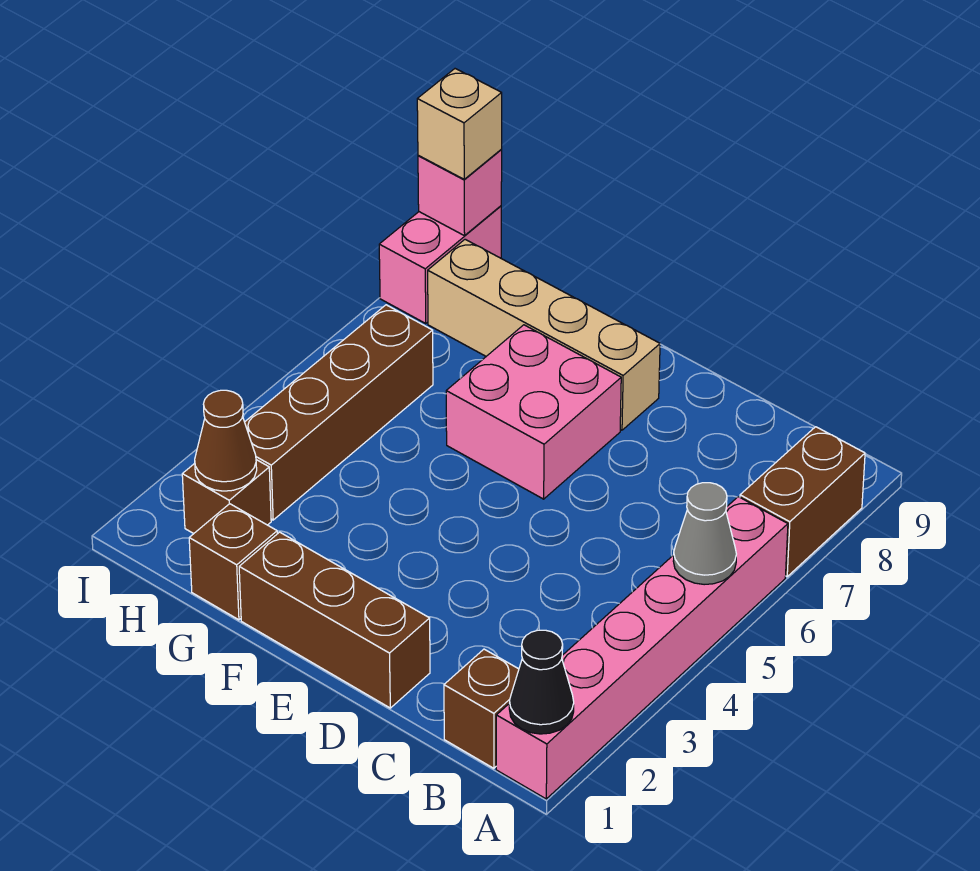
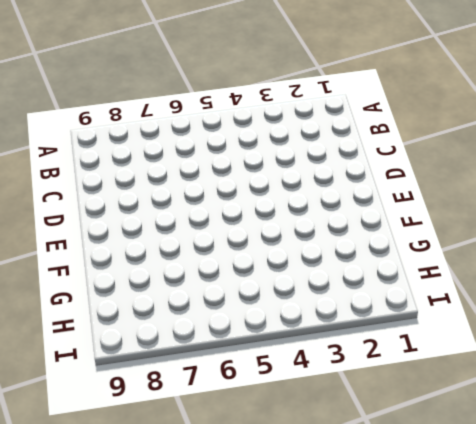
none -> pink brick A1:A6 level 1
none -> brown brick A7:A8 level 1
none -> brown brick B1 level 1

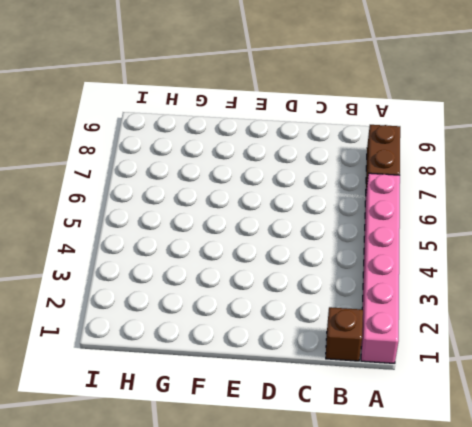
none -> brown brick D1:F1 level 1
none -> pink brick E6:F7 level 1
none -> tan brick E8:H8 level 1

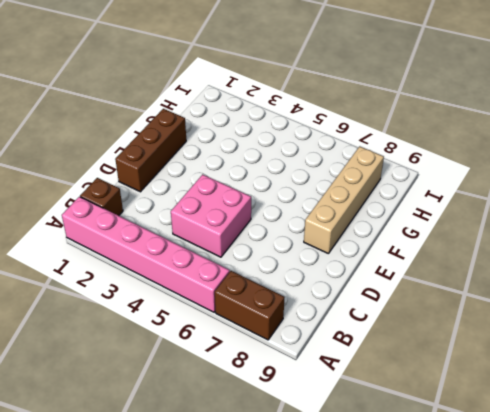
pink brick C4:D5 level 1 -> pink brick E6:F7 level 1
none -> brown brick G1 level 1
none -> brown brick H2 level 1
none -> brown brick H3:H6 level 1

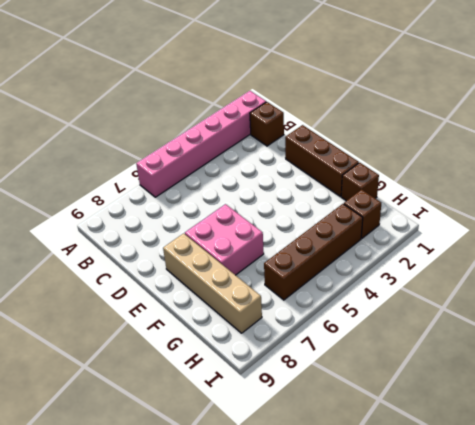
none -> brown brick A7:A8 level 1
none -> pink brick I8:I9 level 1
none -> black cone A1 level 2

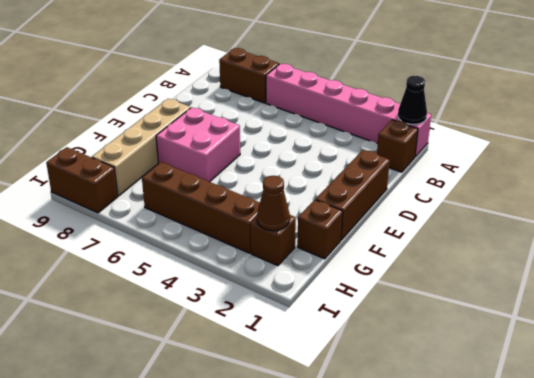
brown brick I8:I9 level 1 -> pink brick I8:I9 level 1
none -> grey cone A5 level 2
none -> pink brick I9 level 2
none -> tan brick I9 level 3

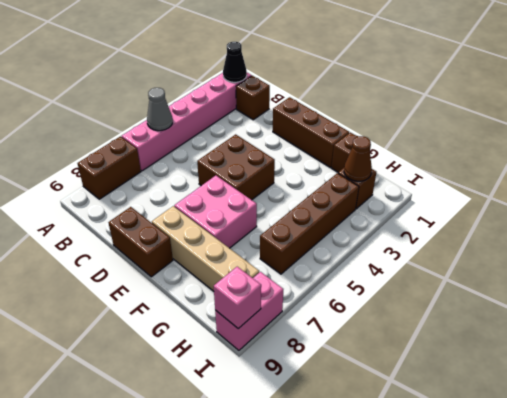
brown brick D4:E5 level 1 -> none
brown brick D9:E9 level 1 -> none
none -> tan brick I9 level 3

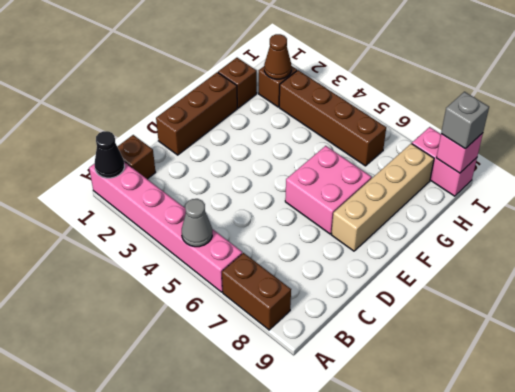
grey brick I9 level 3 -> tan brick I9 level 3

